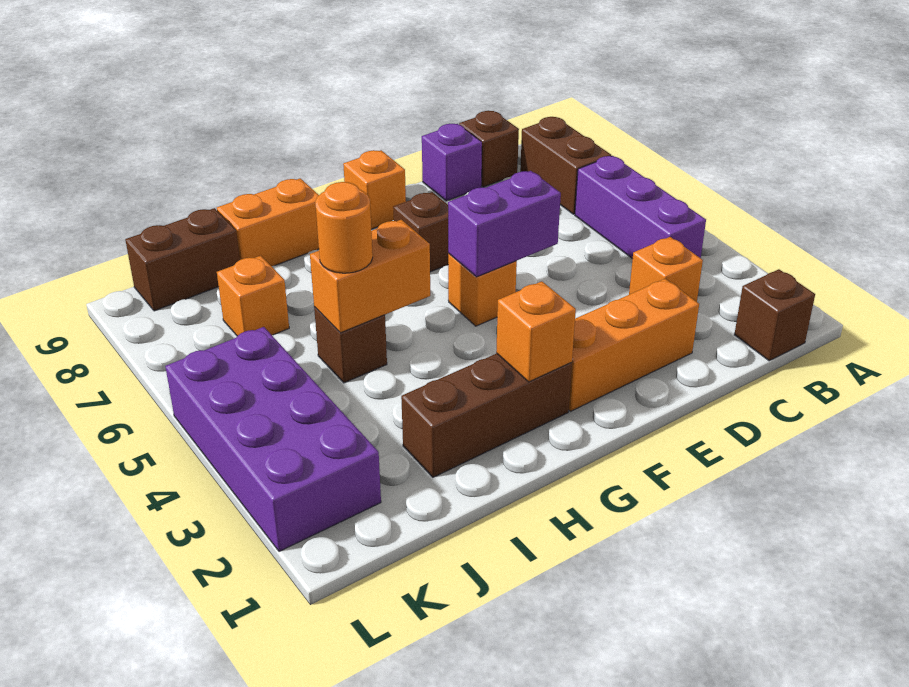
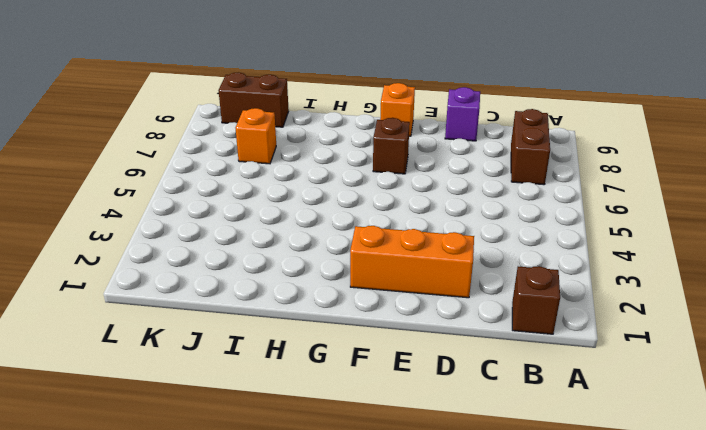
none -> purple brick B4:B6 level 1
none -> orange brick C3 level 1
none -> brown brick C9 level 1

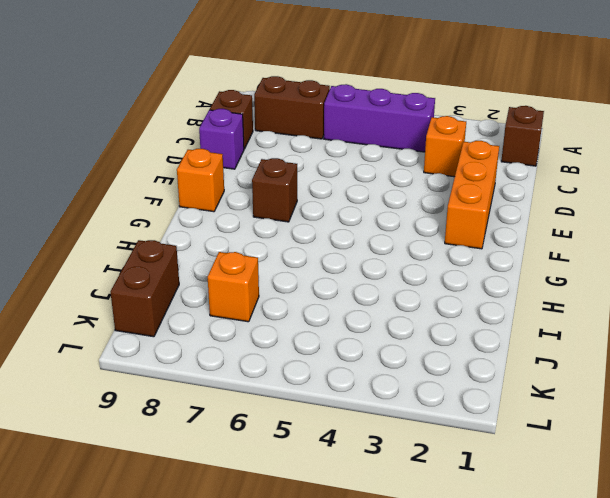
none -> orange brick F5 level 1
none -> brown brick G2:I2 level 1
none -> orange brick H9:I9 level 1

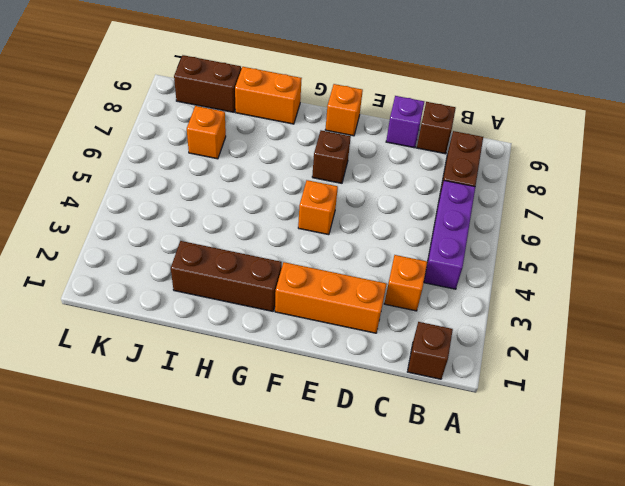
none -> brown brick I5 level 1
none -> purple brick K2:L5 level 1
none -> purple brick E5:F5 level 2

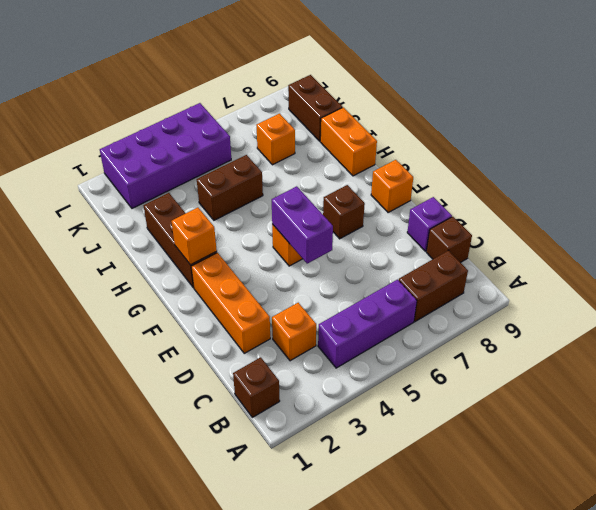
brown brick I4:I5 level 1 -> brown brick I5 level 1
none -> orange brick H5:I5 level 2
none -> orange round brick I5 level 3

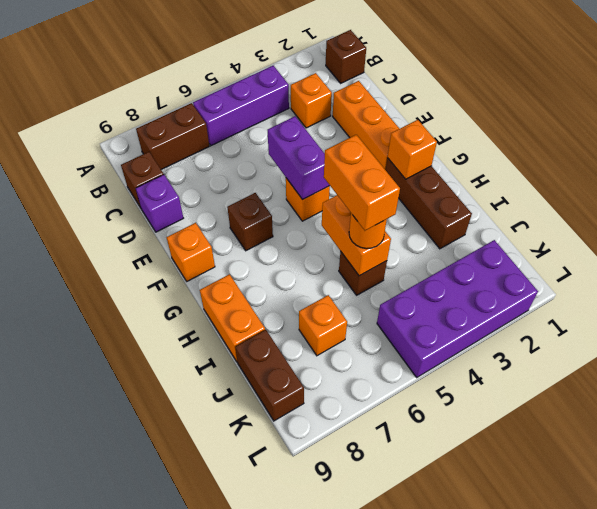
orange brick H5:I5 level 4 -> none

